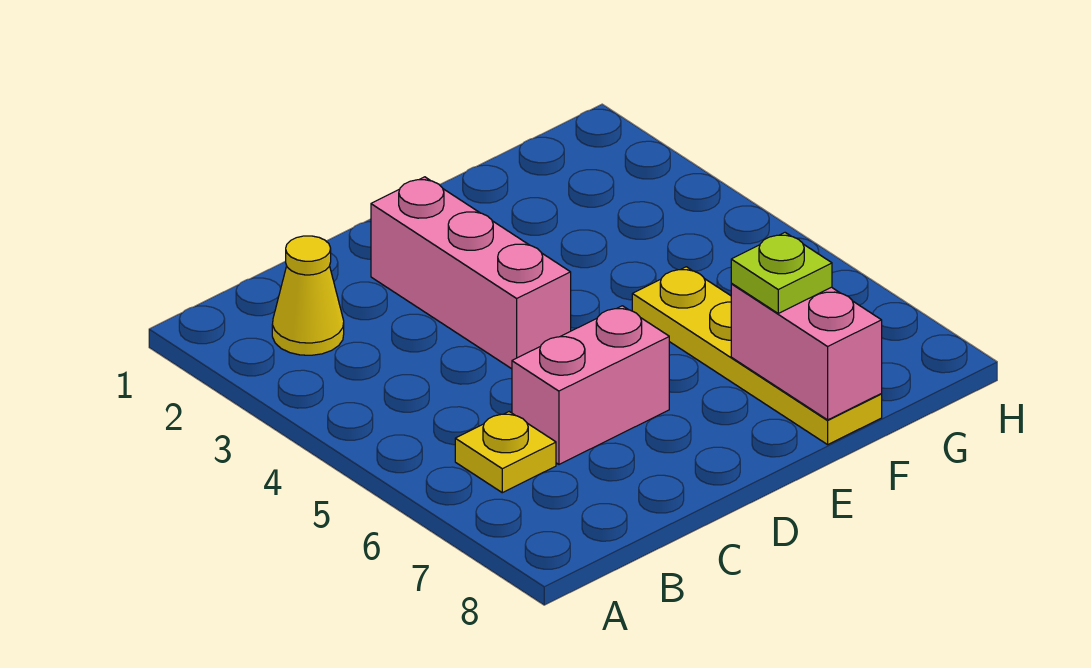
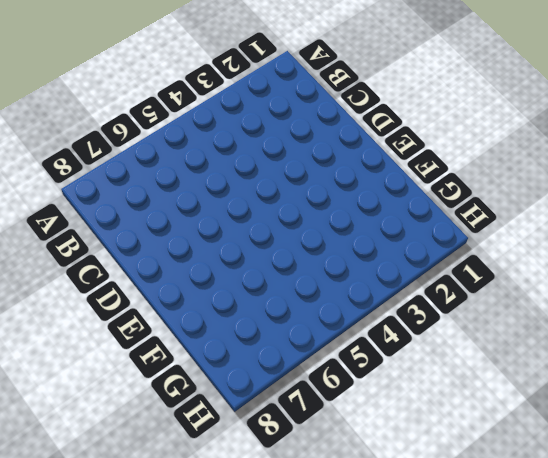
none -> yellow cone B2 level 1
none -> yellow plate B6 level 1

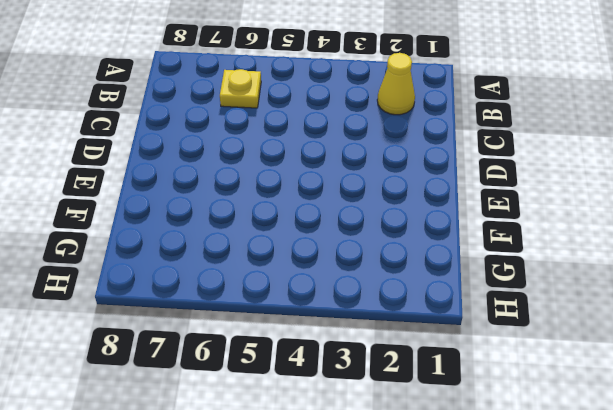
none -> pink brick C6:D6 level 1
none -> pink brick D2:D4 level 1

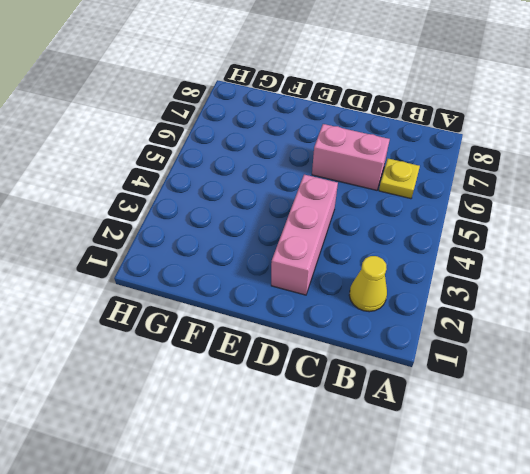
none -> yellow plate F5:F8 level 1
none -> pink brick F7:F8 level 2

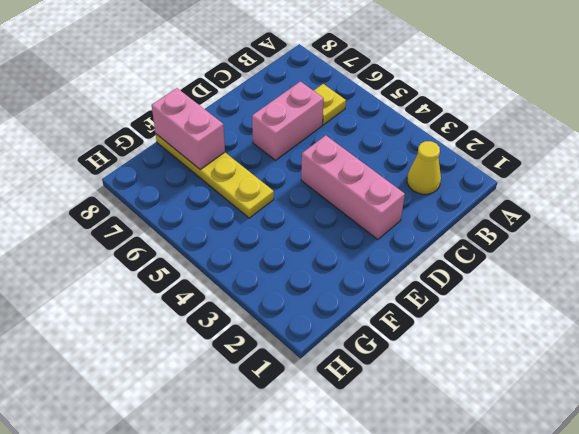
none -> lime plate F7 level 3

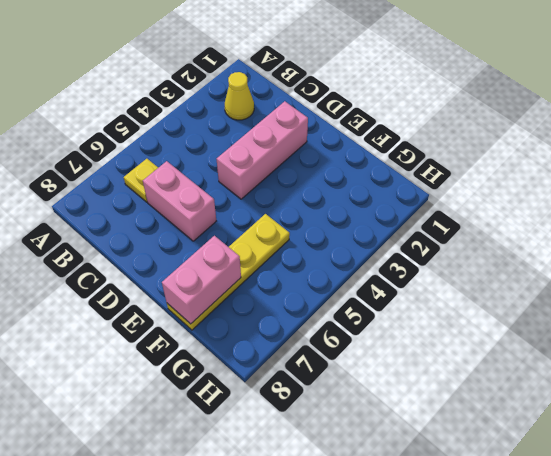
none -> lime plate F7 level 3

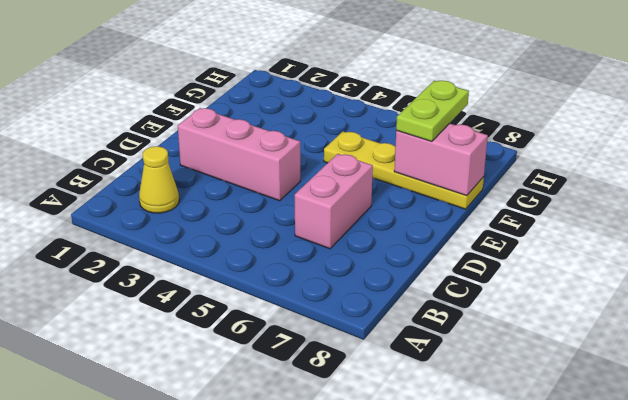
lime plate F7:G7 level 3 -> lime plate F7 level 3
none -> yellow plate B6 level 1

